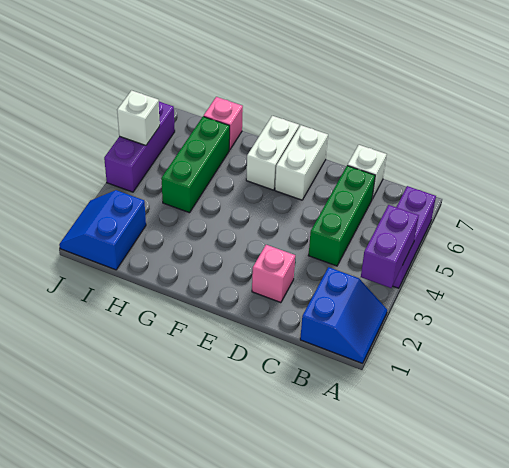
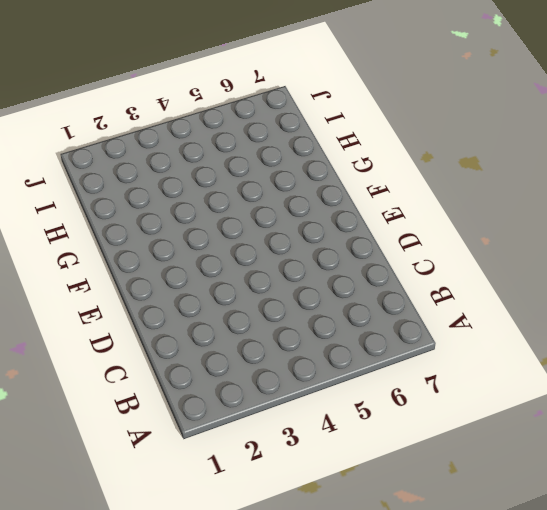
none -> blue slope A1:B2 level 1 top B
none -> purple brick A4:A6 level 1
none -> green brick C4:C6 level 1

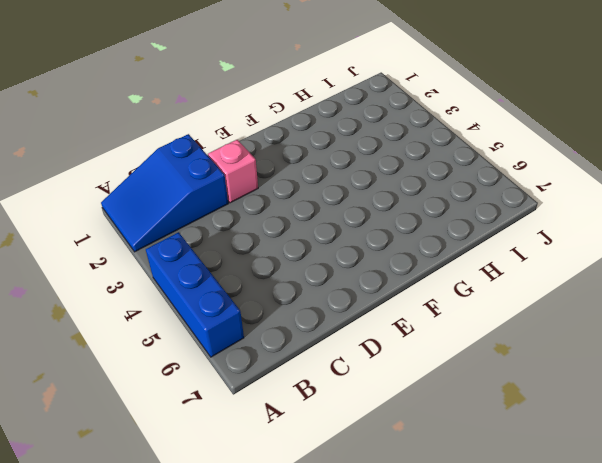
blue slope A1:C2 level 1 top C -> blue slope A1:B2 level 1 top B
blue brick A4:A6 level 1 -> purple brick A4:A6 level 1
none -> green brick C4:C6 level 1
none -> white brick C7 level 1
none -> white brick E6:E7 level 1

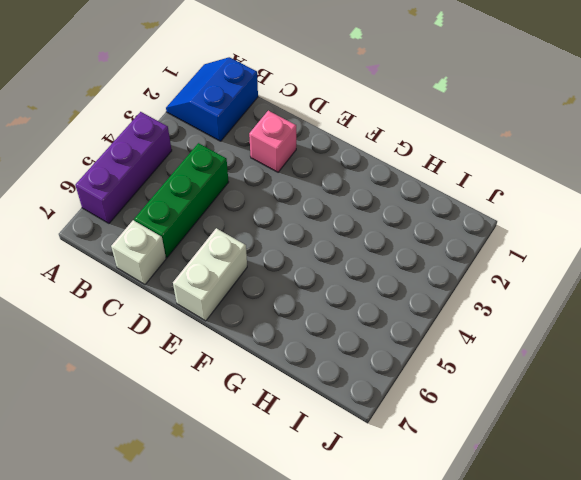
none -> white brick F6:F7 level 1
none -> green brick H4:H6 level 1
none -> pink brick H7 level 1

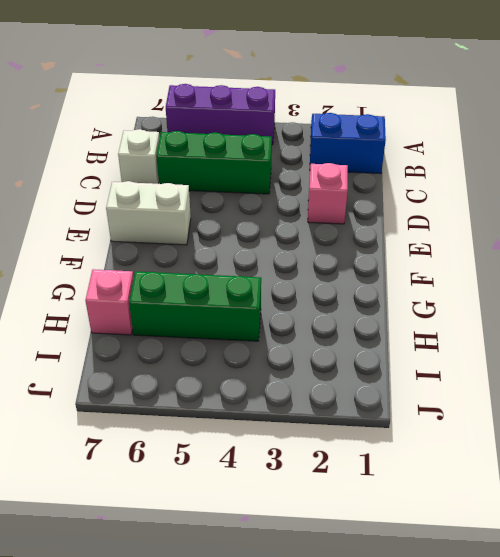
none -> white brick F6:F7 level 1
none -> blue slope I1:J2 level 1 top I
none -> purple brick J4:J6 level 1

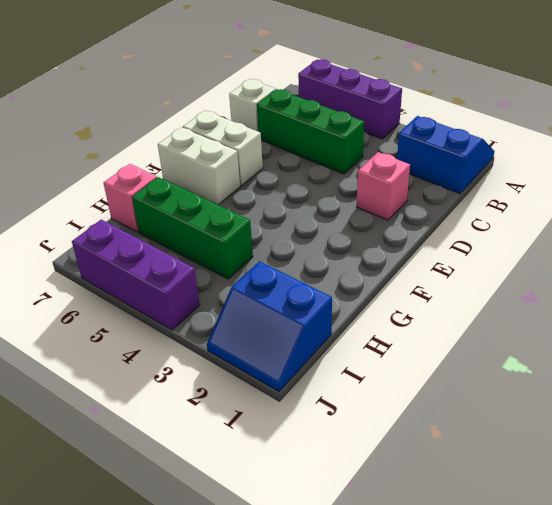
none -> purple brick A3:A4 level 2
none -> white brick J5 level 2

